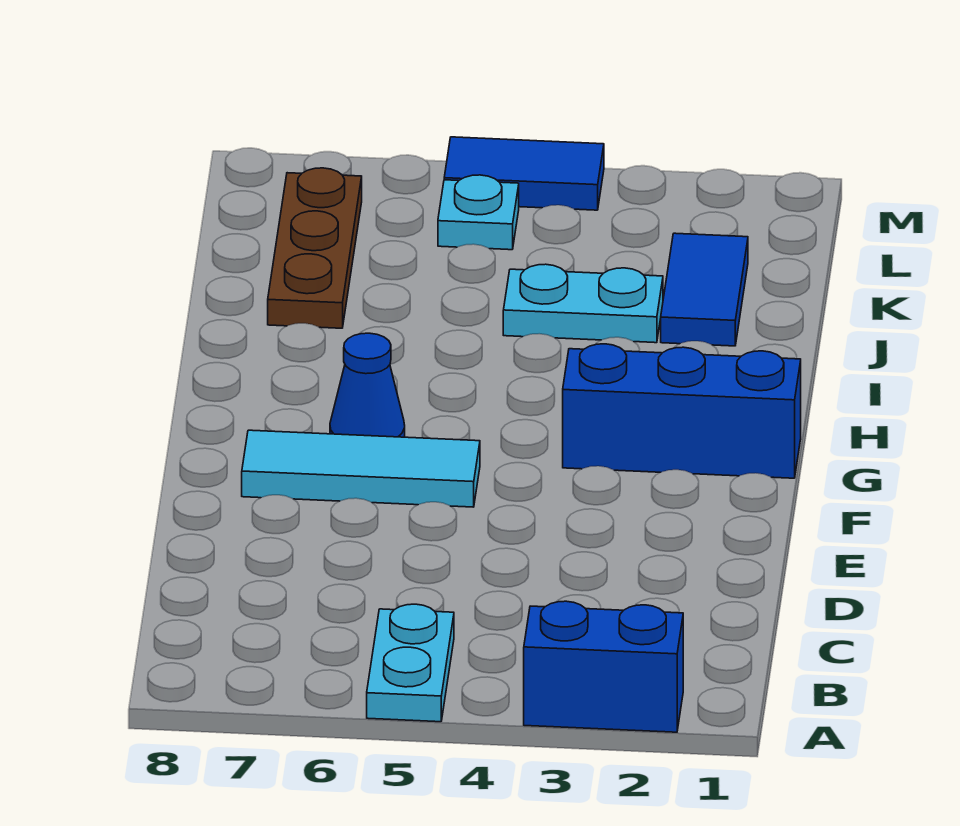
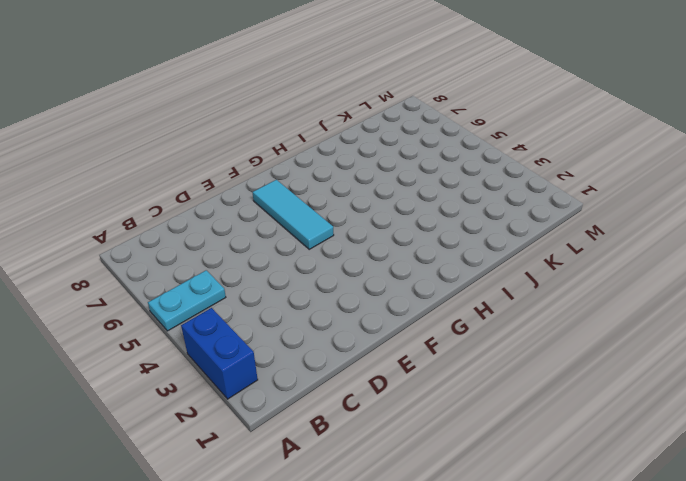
none -> blue brick G1:G3 level 1
none -> blue cone G6 level 1

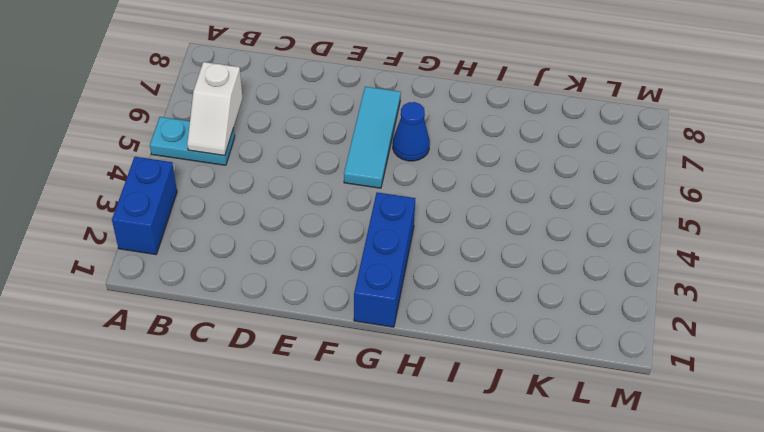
white slope B5:B6 level 2 top 6 -> none
none -> blue tile J2:K2 level 1
none -> cyan plate J3:J4 level 1

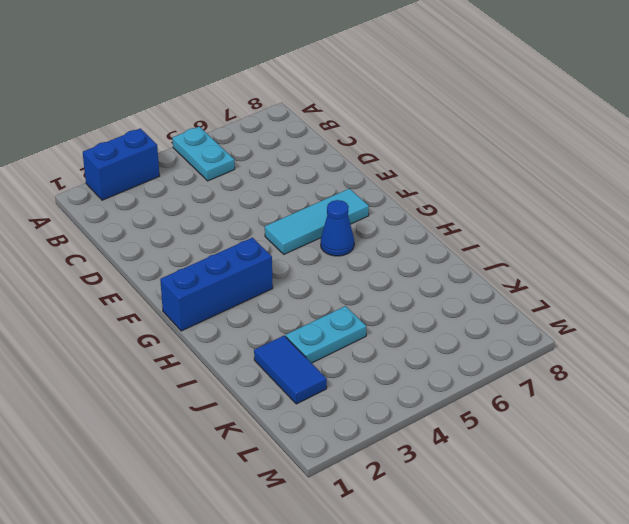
none -> brown plate J7:L7 level 1
none -> cyan plate L5 level 1

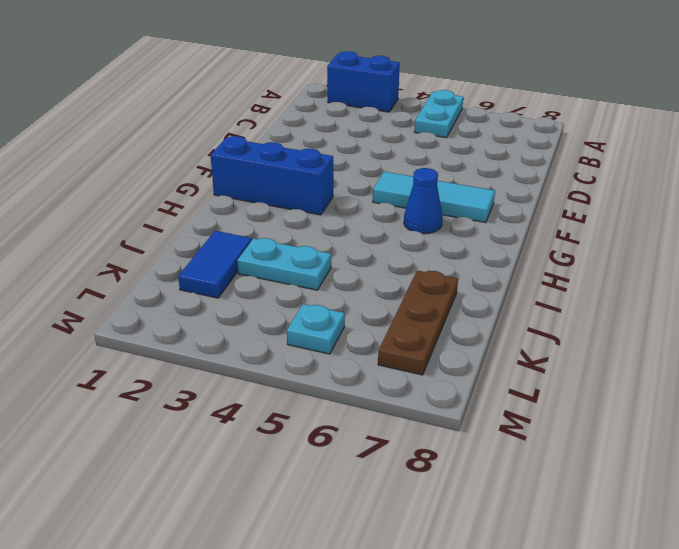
none -> blue tile M4:M5 level 1

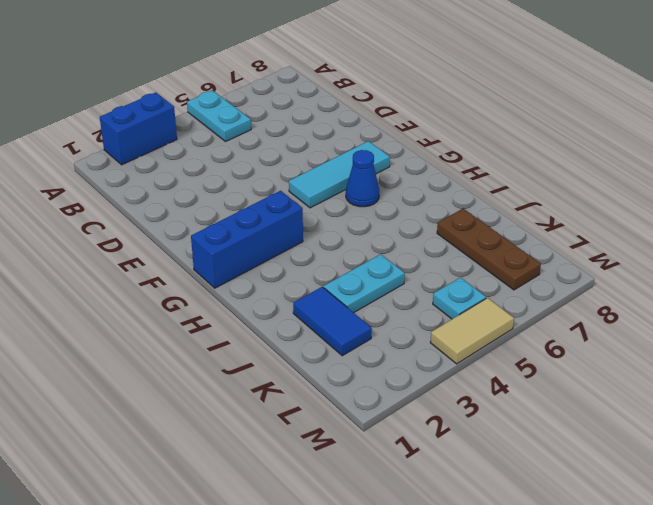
tan tile M4:M5 level 1 -> blue tile M4:M5 level 1

